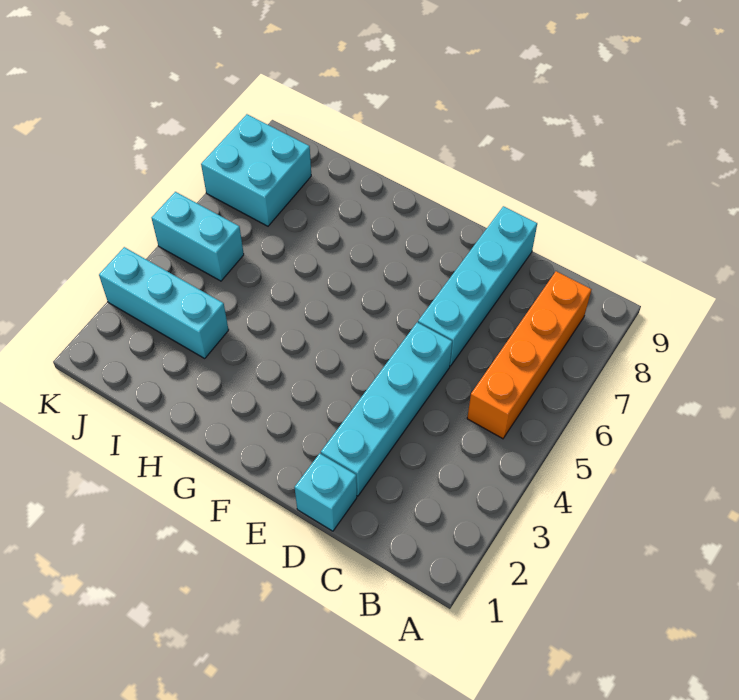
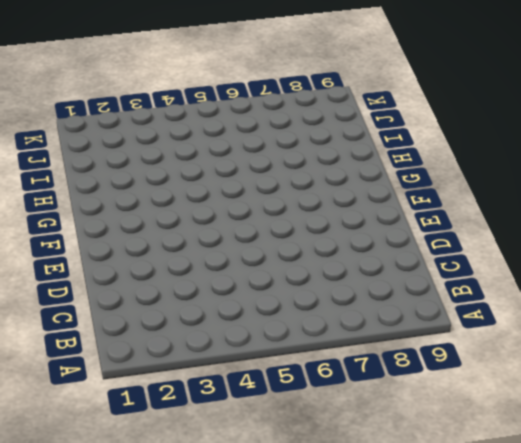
none -> orange brick B5:B8 level 1
none -> cyan brick D1 level 1

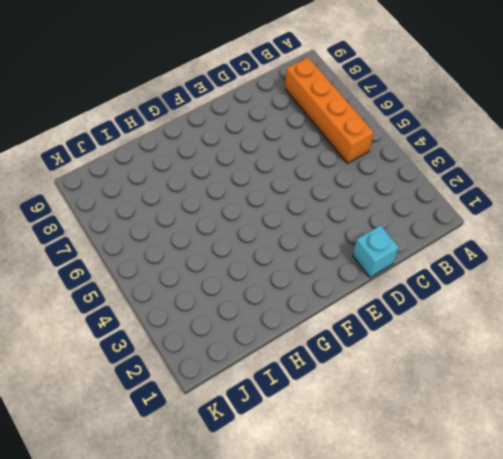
none -> cyan brick D2:D5 level 1
none -> cyan brick D6:D9 level 1

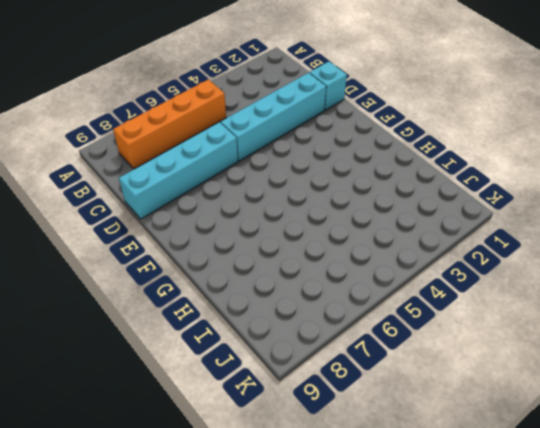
none -> cyan brick I3:K3 level 1
none -> cyan brick J5:K5 level 1

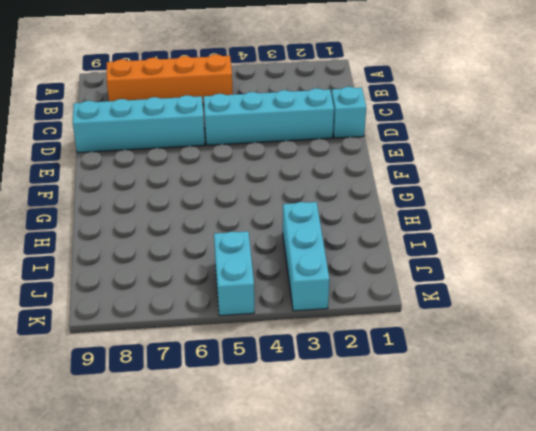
none -> cyan brick J7:K8 level 1

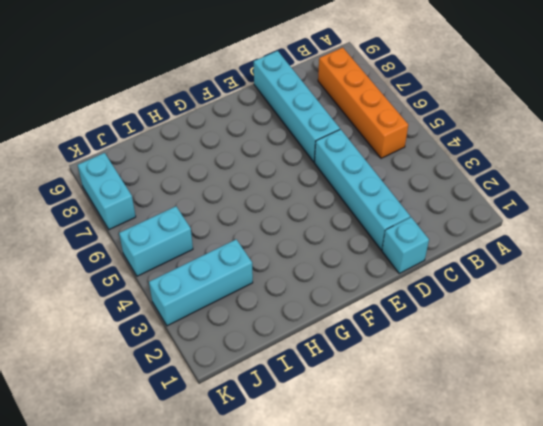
cyan brick K7:K8 level 1 -> cyan brick J7:K8 level 1

